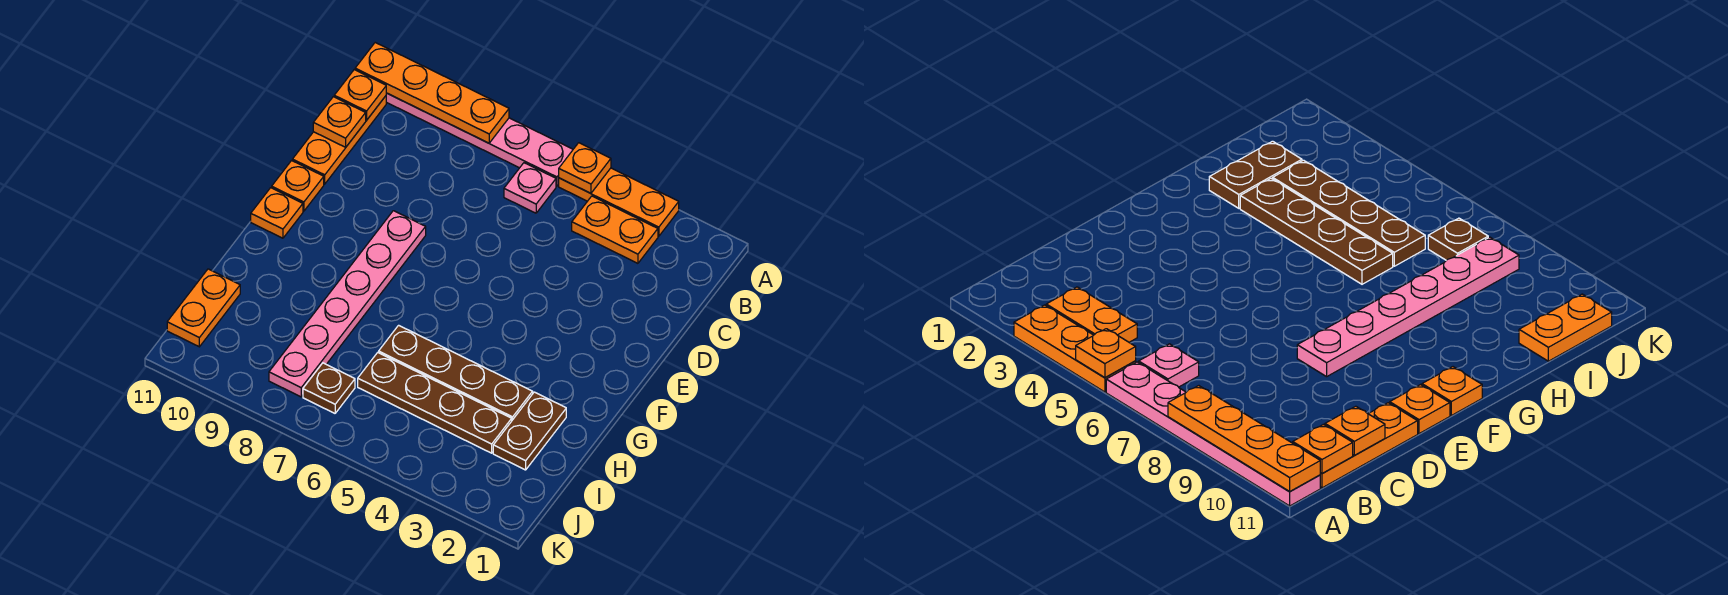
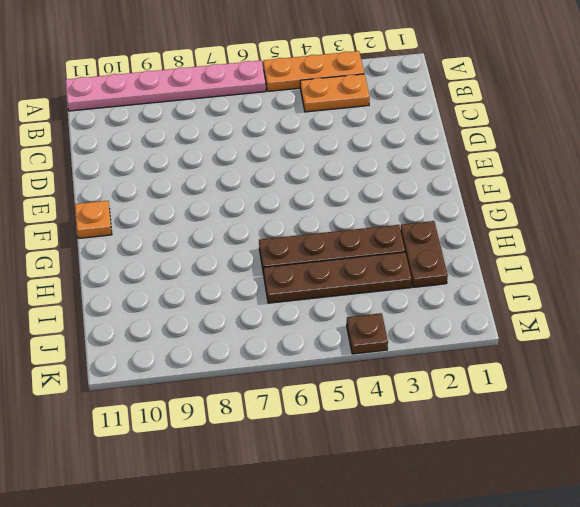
brown plate K4 level 1 -> brown plate J7 level 1
none -> pink plate B6 level 1
none -> orange plate B11:D11 level 1
none -> pink plate E8:J8 level 1

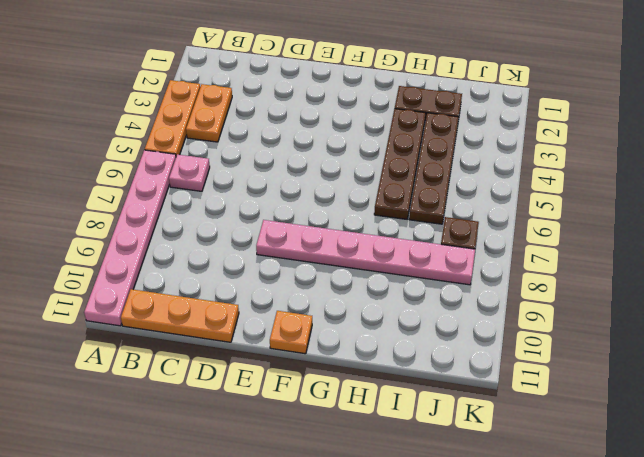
none -> orange plate E11 level 1
none -> orange plate I11:J11 level 1
none -> orange plate A5 level 2

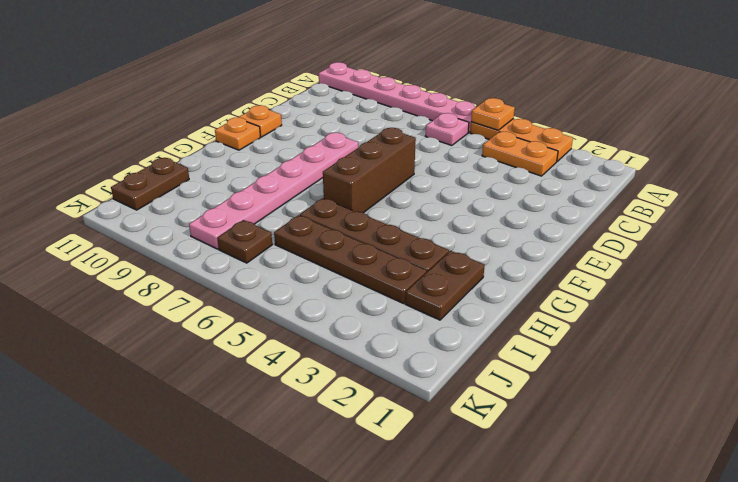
brown brick E6:G6 level 1 -> none
brown plate I11:J11 level 1 -> orange plate I11:J11 level 1
none -> orange plate B11:D11 level 1
none -> orange plate A8:A11 level 2
none -> orange plate B11 level 2

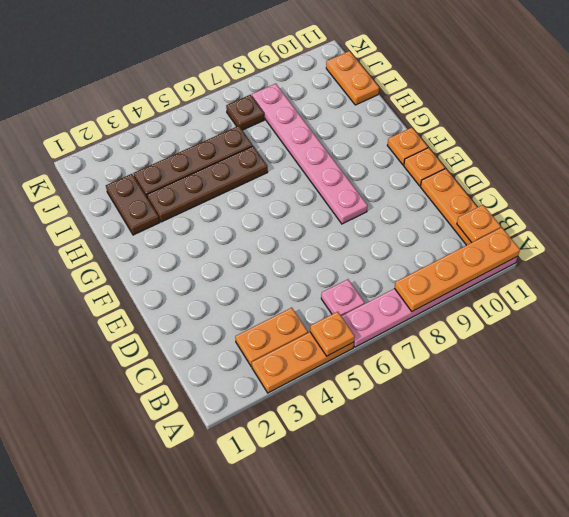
none -> orange plate C11 level 2

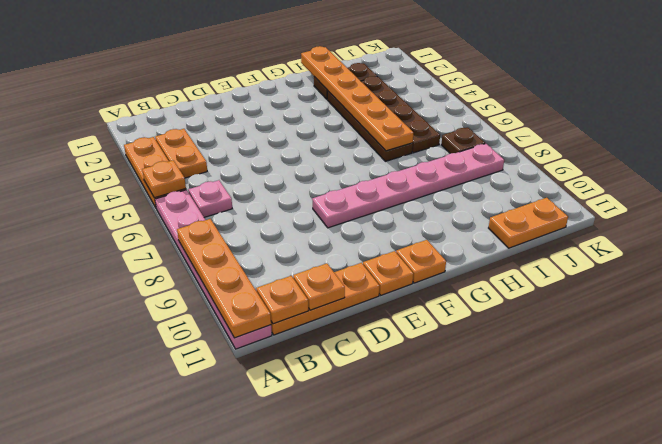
orange plate H1:H6 level 2 -> none

